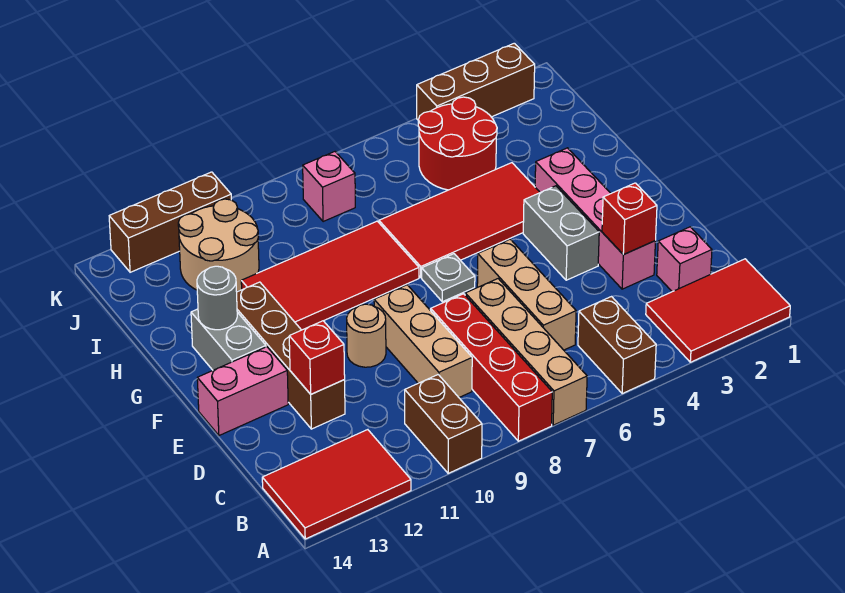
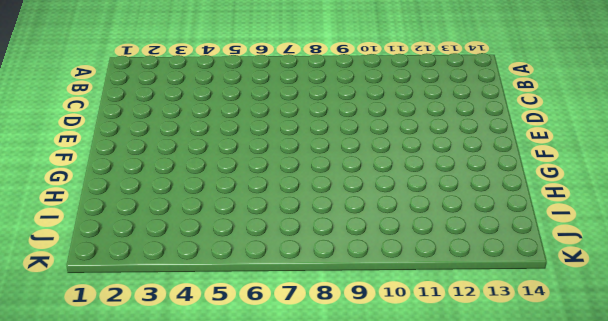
none -> red tile A1:B3 level 1
none -> brown brick A5:B5 level 1
none -> tan brick A7:D7 level 1

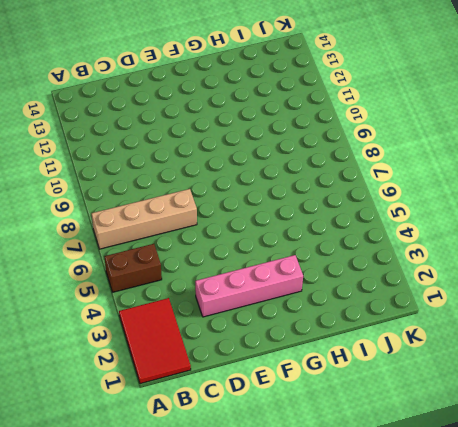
none -> red brick A8:D8 level 1
none -> brown brick A10:B10 level 1
none -> red tile A12:B14 level 1

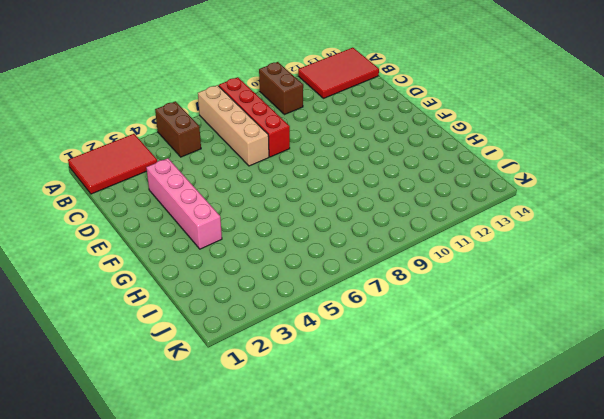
none -> pink brick C2 level 1
none -> tan brick C6:E6 level 1
none -> tan brick C9:E9 level 1

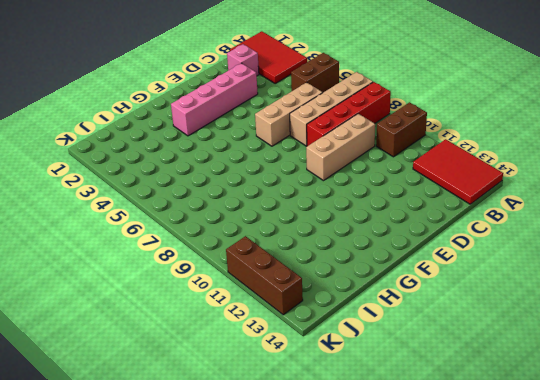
none -> brown brick D12:G12 level 1
none -> grey brick E4:F4 level 1
none -> tan round brick E10 level 1

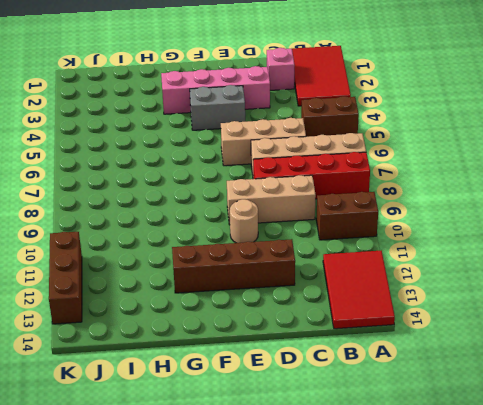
none -> pink brick E13:E14 level 1
none -> grey plate F7 level 1
none -> grey brick F13:G13 level 1

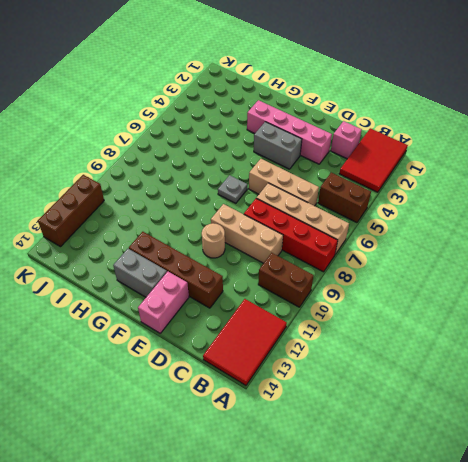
none -> red tile G4:H7 level 1
none -> red tile G8:H11 level 1
none -> red round brick I4:J5 level 1

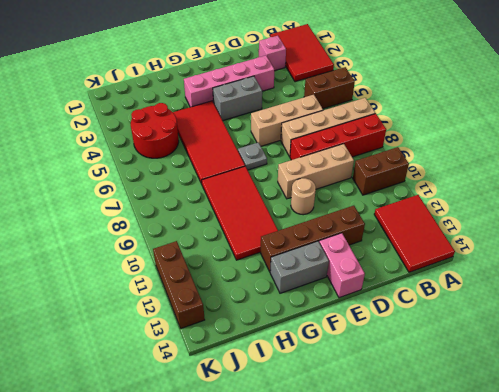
none -> tan round brick I11:J12 level 1
none -> pink brick J8 level 1
none -> brown brick K2:K4 level 1

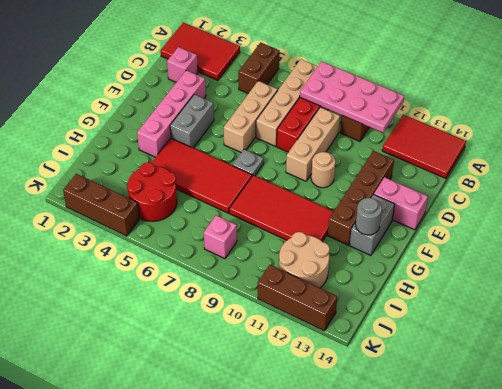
pink plate A8:B11 level 2 -> none
none -> red brick D3 level 2
none -> red brick D12 level 2

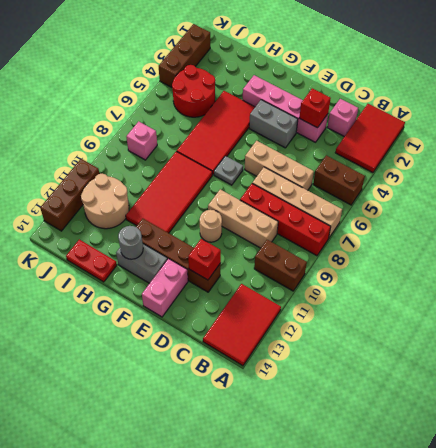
red plate H14:I14 level 1 -> none

